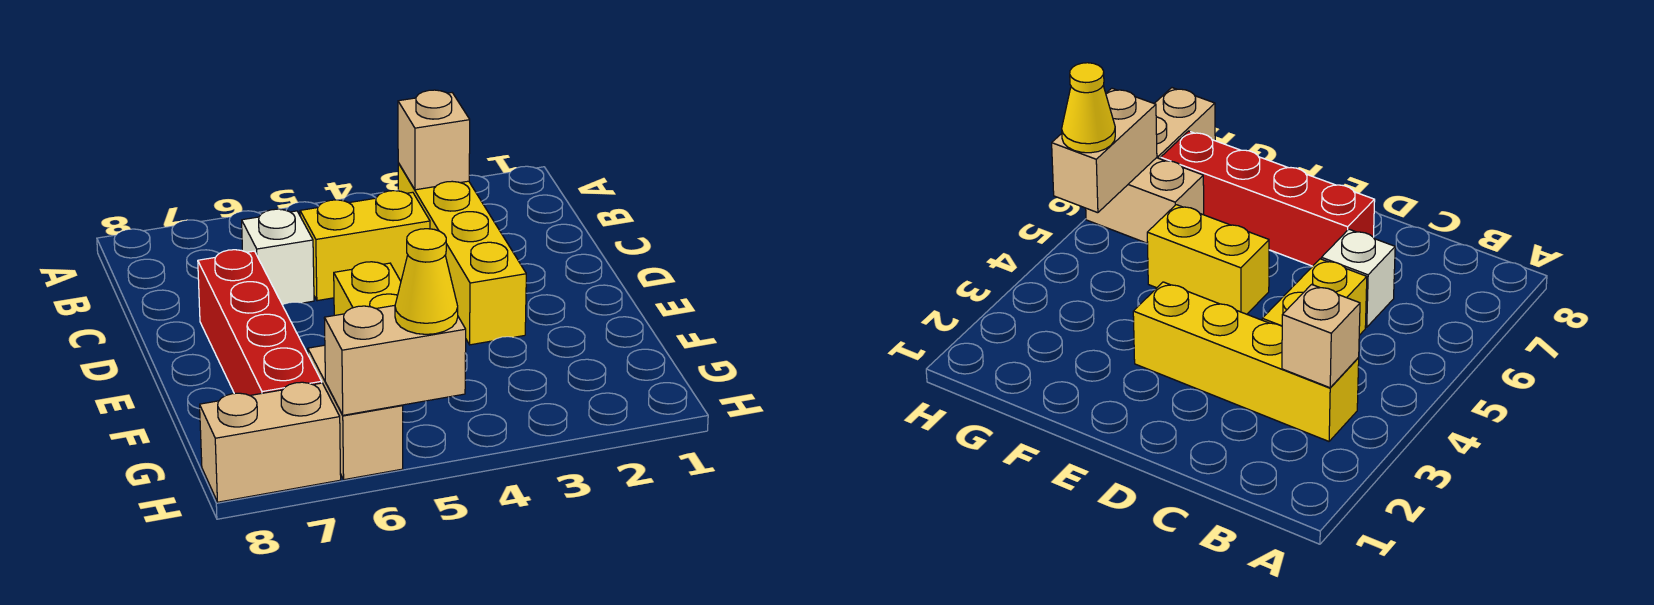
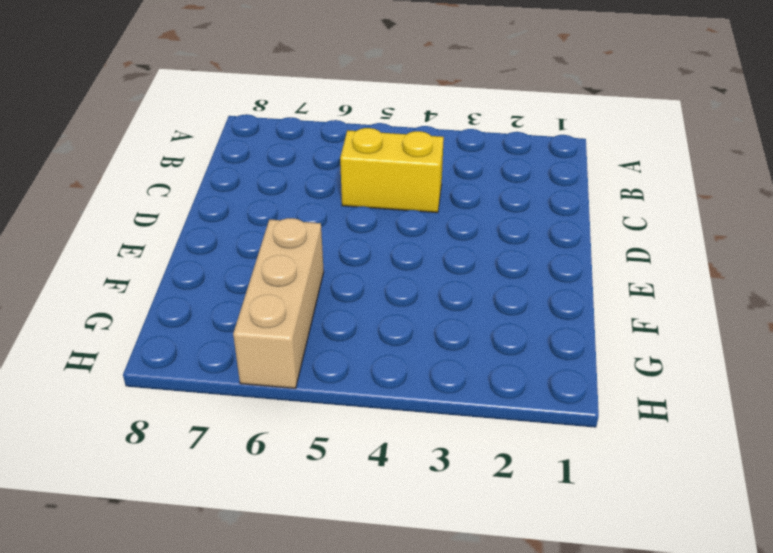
tan brick F6:H6 level 1 -> tan brick G6:H6 level 1
none -> yellow brick B3:E3 level 1
none -> white brick C6 level 1

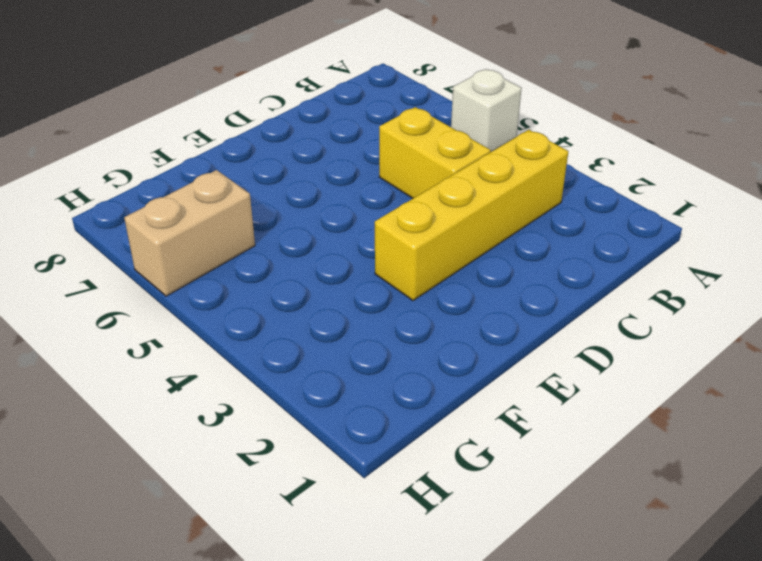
white brick A5 level 1 -> white brick C6 level 1
none -> red brick D7:G7 level 1
none -> yellow brick E5:F5 level 1

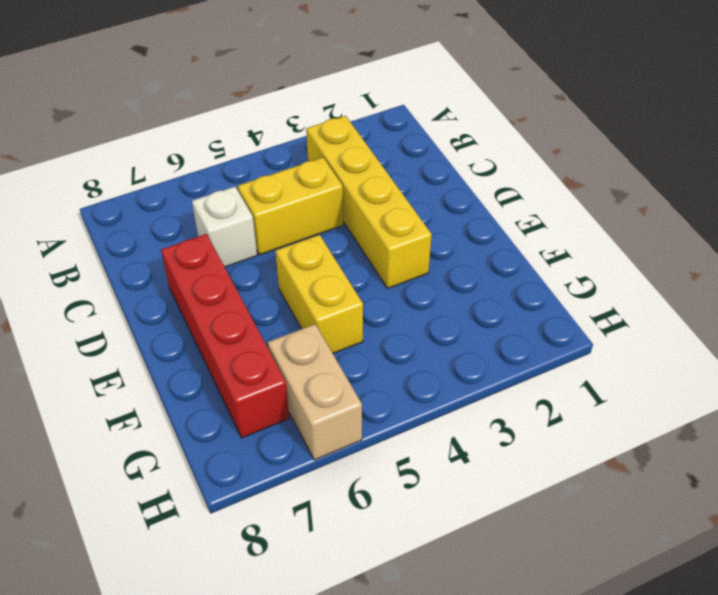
none -> tan brick H7:H8 level 1
none -> tan brick B3 level 2

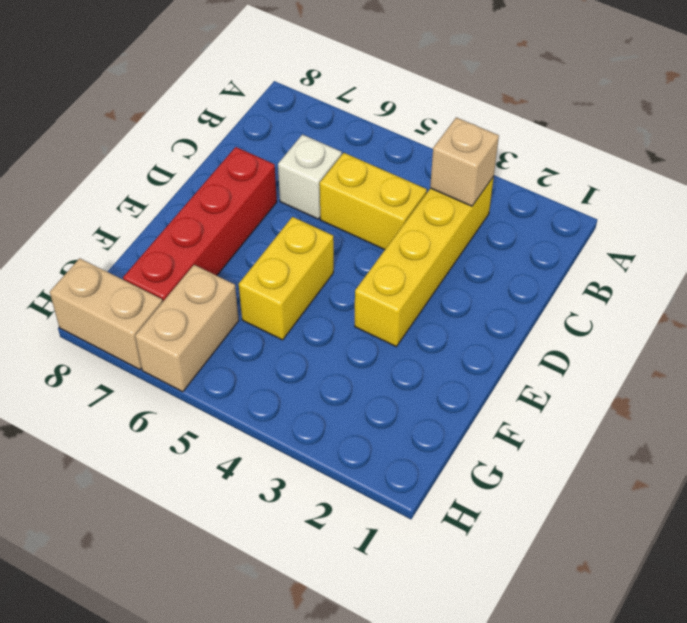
none -> tan brick H5:H6 level 2
none -> yellow cone H5 level 3

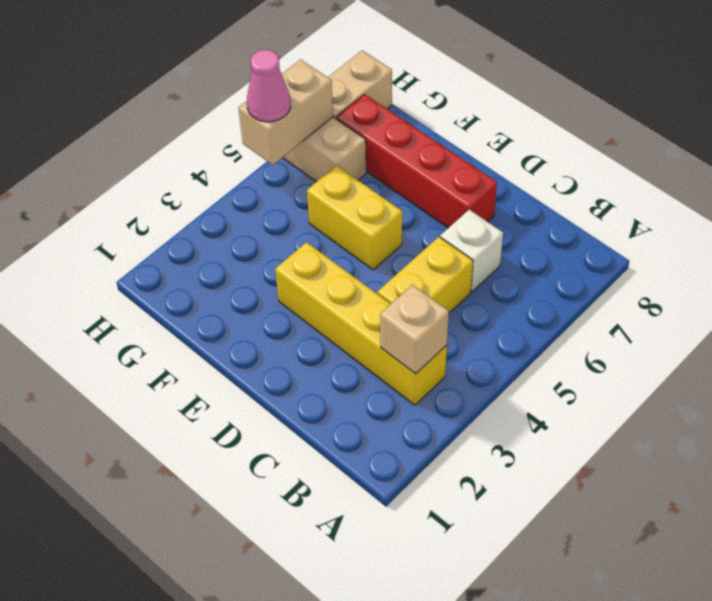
pink cone H5 level 3 -> yellow cone H5 level 3

